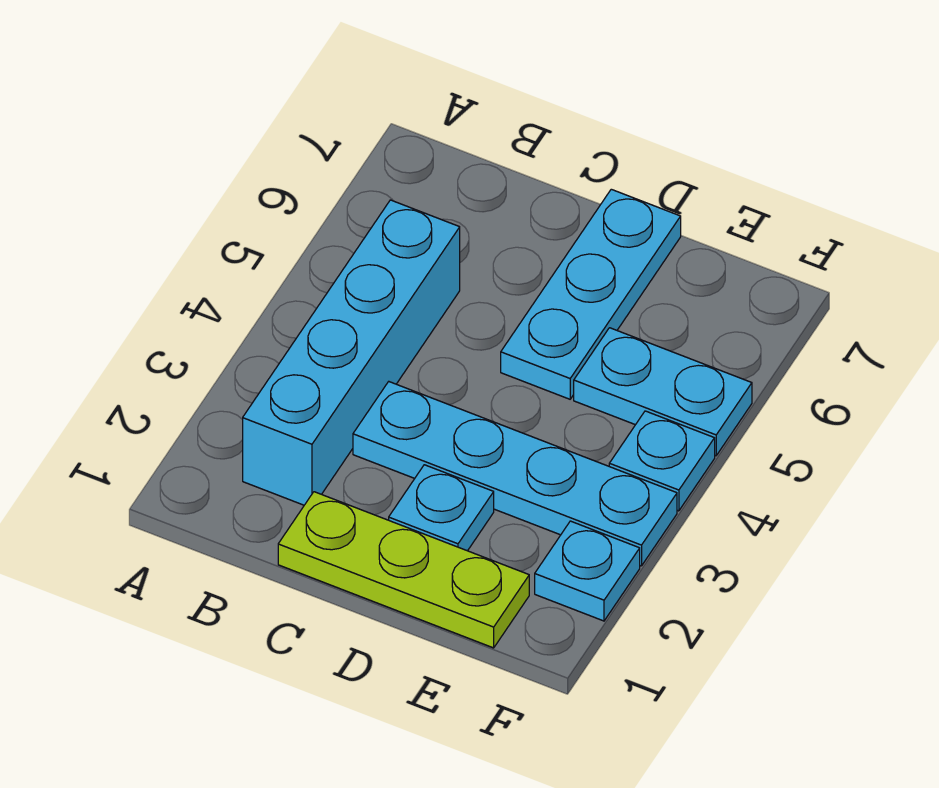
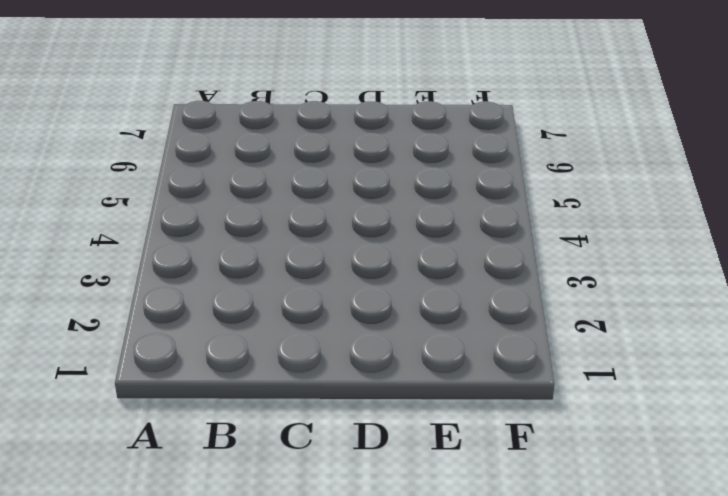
none -> cyan brick B2:B5 level 1
none -> lime plate C1:E1 level 1

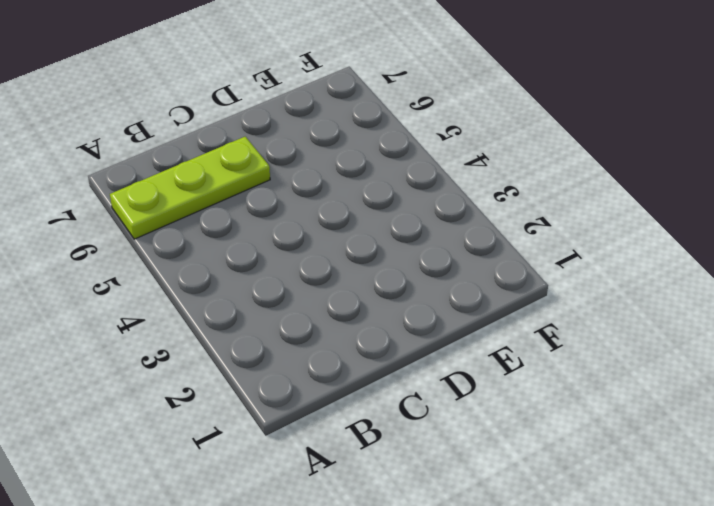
lime plate A6:C6 level 1 -> lime plate C1:E1 level 1
none -> cyan brick B2:B5 level 1
none -> cyan plate C3:F3 level 1

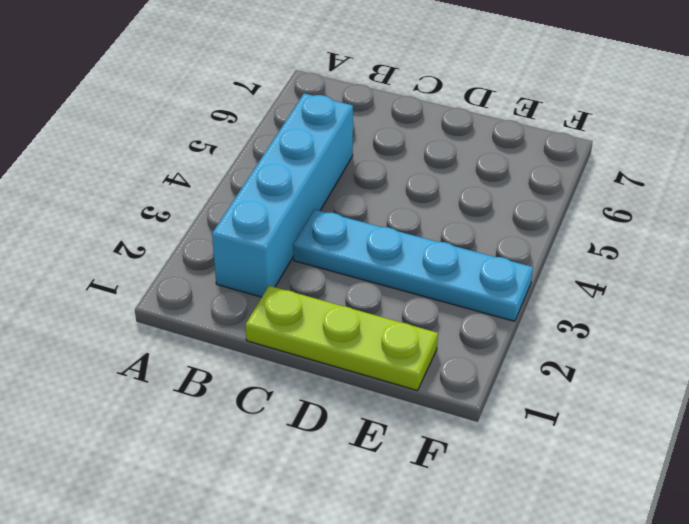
none -> cyan plate D2 level 1
none -> cyan plate D5:D7 level 1

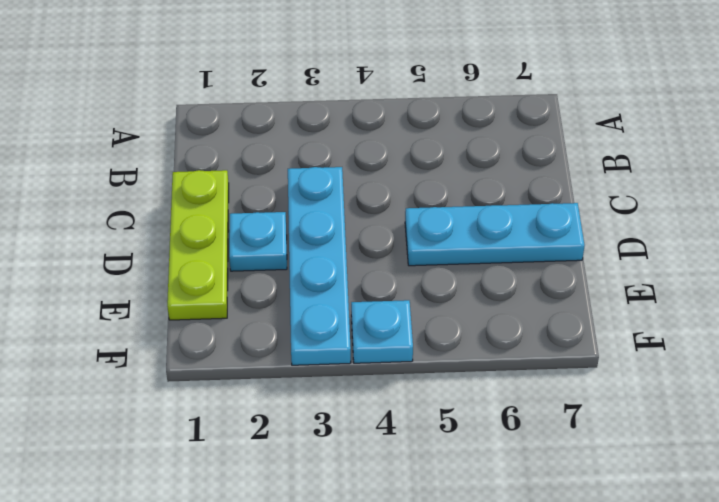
none -> cyan brick B2:B5 level 1
none -> cyan plate E5:F5 level 1

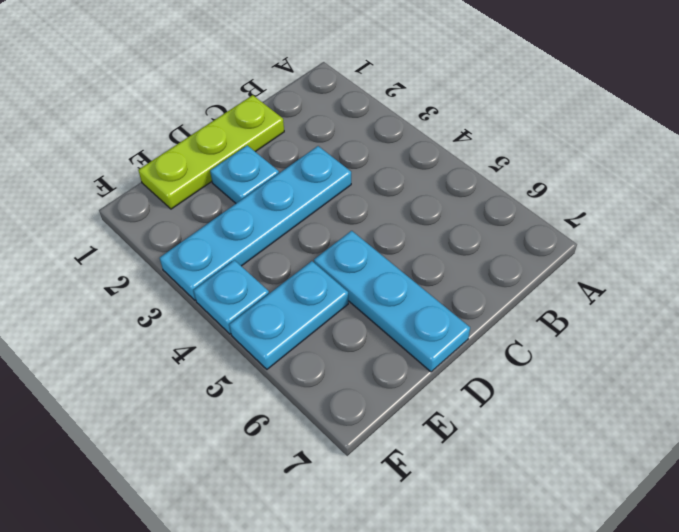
none -> cyan brick B2:B5 level 1
none -> cyan plate F2 level 1

